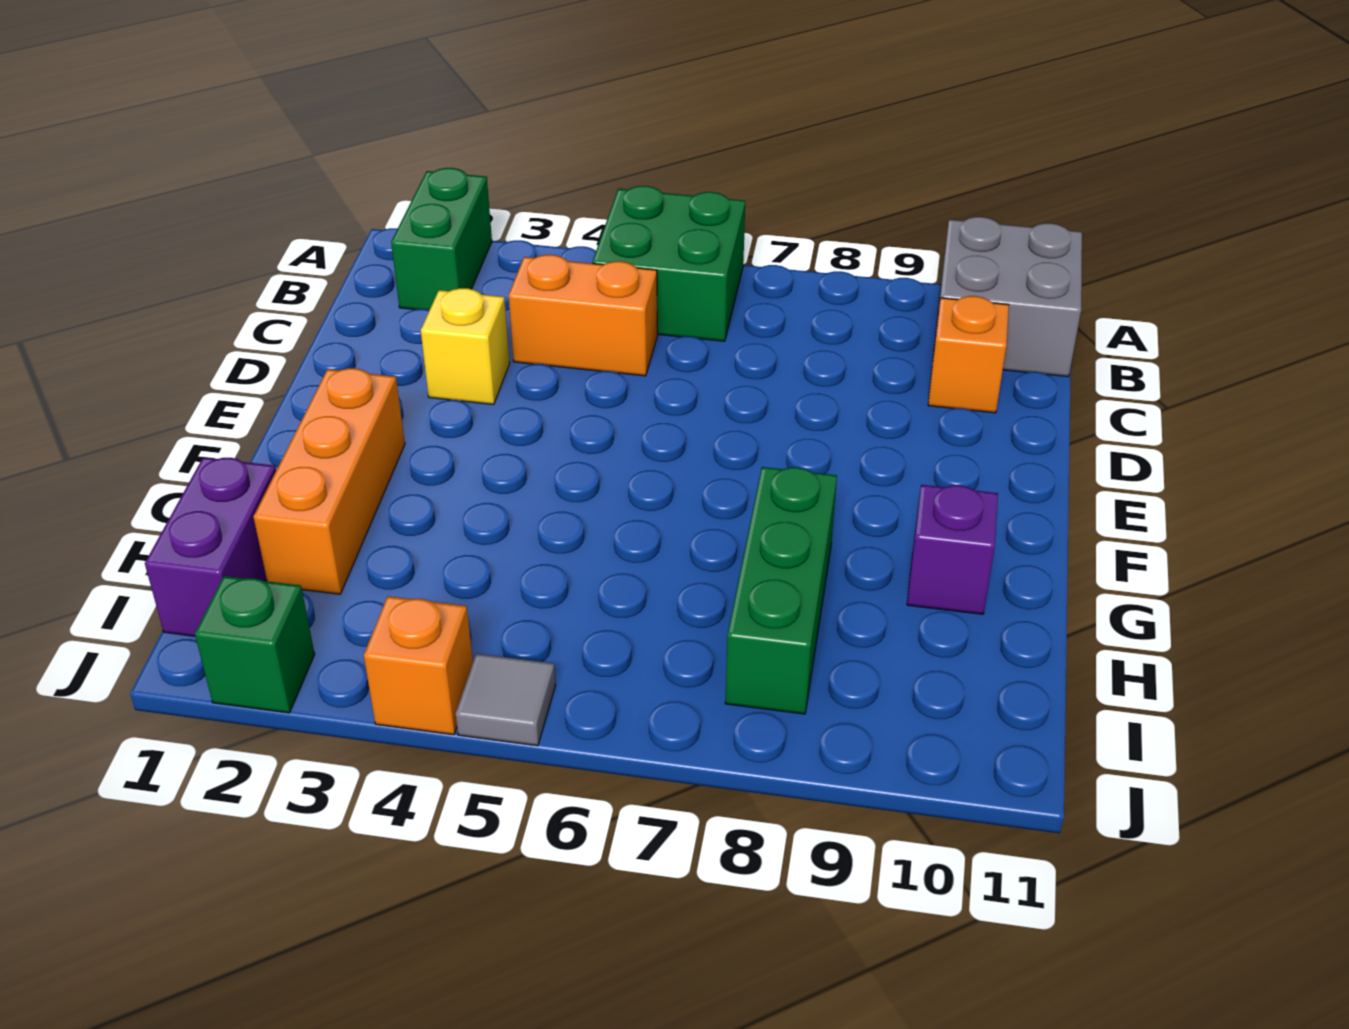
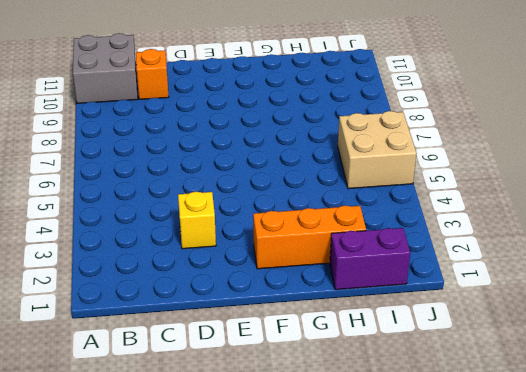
tan brick I5:J6 level 1 -> grey tile J5 level 1
none -> green brick A2:B2 level 1
none -> green brick A5:B6 level 1
none -> orange brick C4:C5 level 1

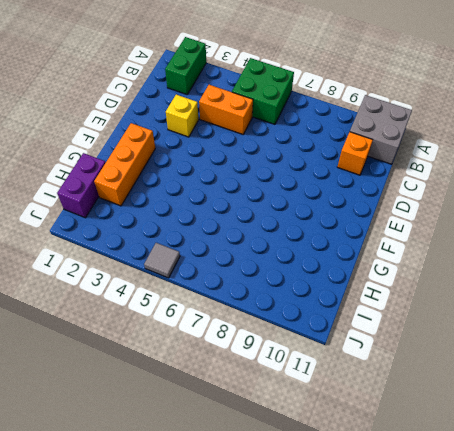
none -> green brick G8:I8 level 1
none -> purple brick G10 level 1
none -> green brick J2 level 1

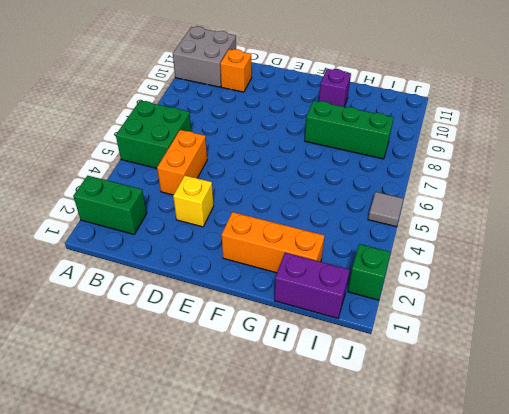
none -> orange brick J4 level 1

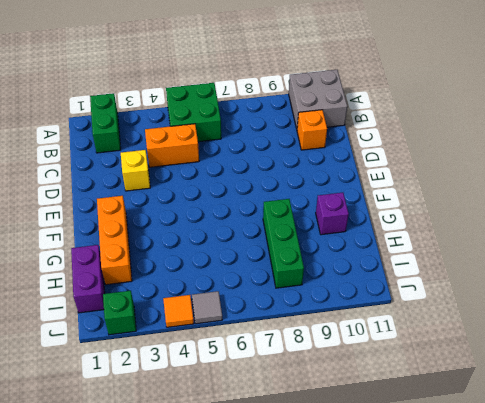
orange tile J4 level 1 -> orange brick J4 level 1

